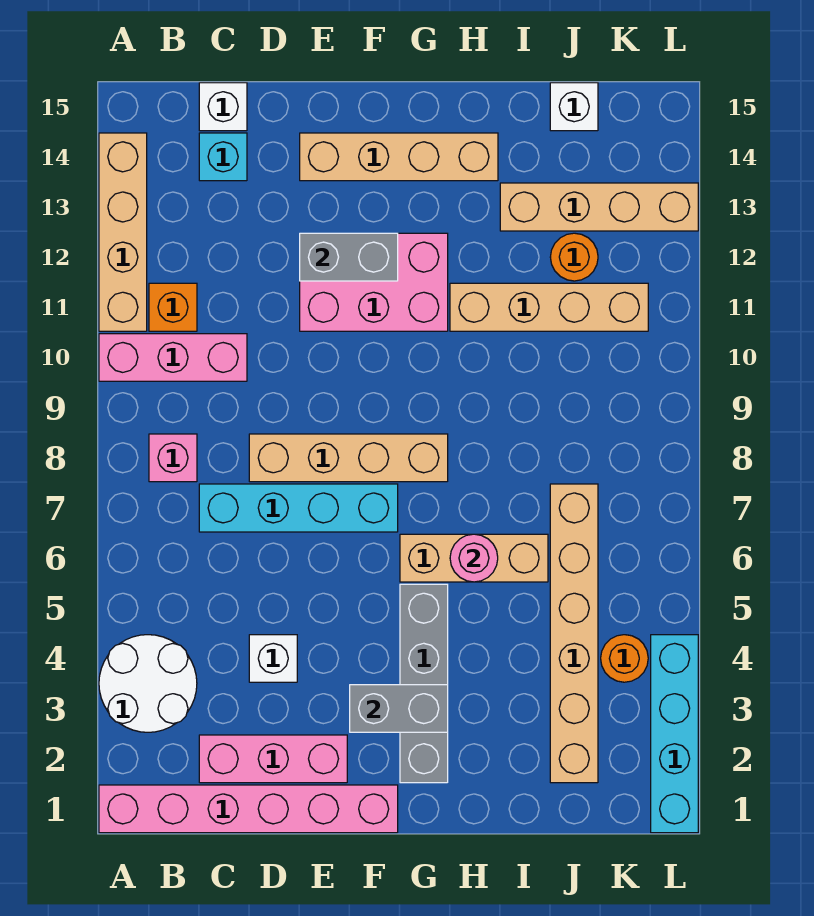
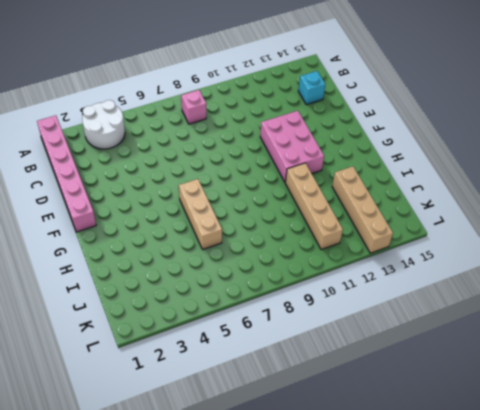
none -> pink brick A10:C10 level 1
none -> tan brick A11:A14 level 1
none -> orange brick B11 level 1

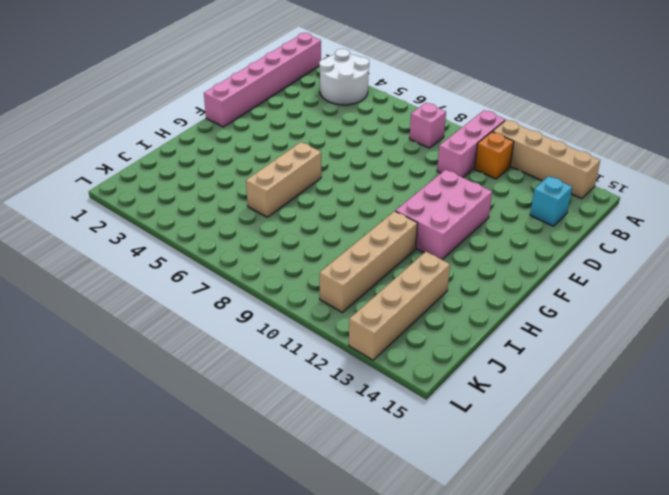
none -> pink brick C2:E2 level 1
none -> cyan brick C7:F7 level 1
none -> white brick C15 level 1

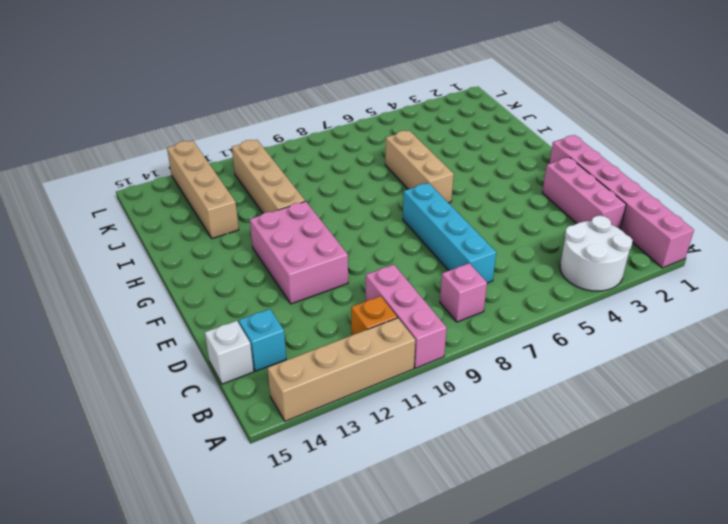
none -> white brick D4 level 1
none -> tan brick D8:G8 level 1
none -> tan brick E14:H14 level 1

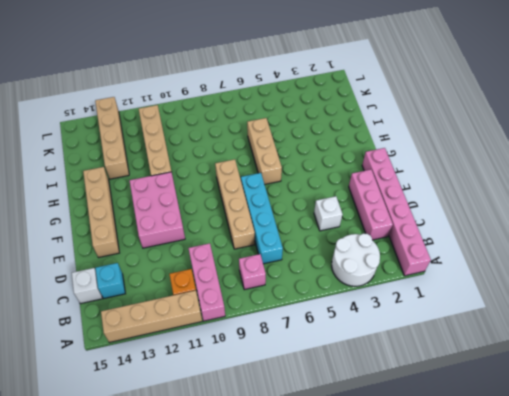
none -> grey brick G2:G5 level 1
none -> tan brick J2:J7 level 1
none -> orange round brick J12 level 1

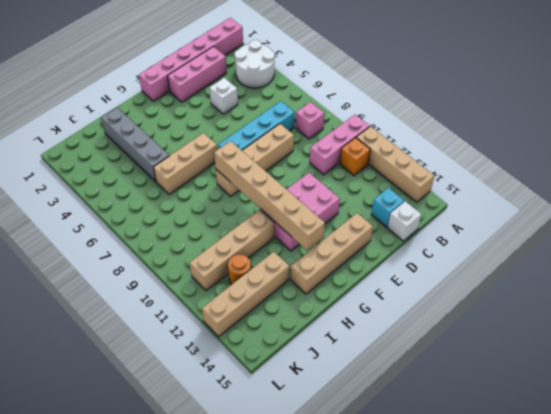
tan brick G8:G13 level 2 -> tan brick J2:J7 level 1
grey brick I2:I5 level 1 -> grey brick G2:G5 level 1
none -> white brick J15 level 1
none -> orange round brick K4 level 1
none -> cyan brick L1:L4 level 1

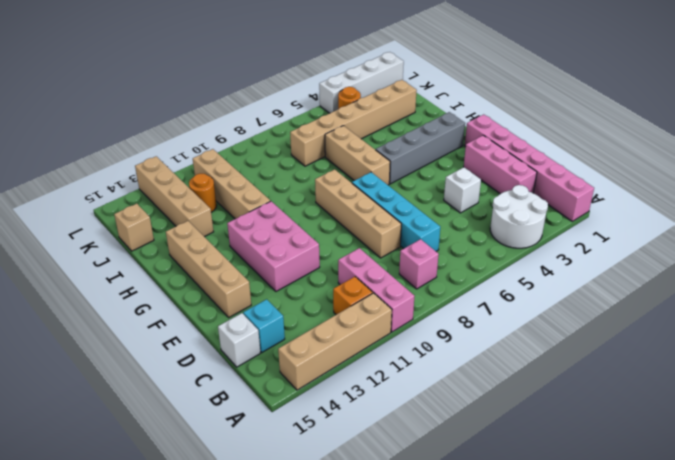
tan brick J15 level 1 -> white brick J15 level 1
white brick L1:L4 level 1 -> cyan brick L1:L4 level 1
none -> grey brick E12:F12 level 2
none -> grey brick F3:G3 level 2
none -> pink round brick H6 level 2

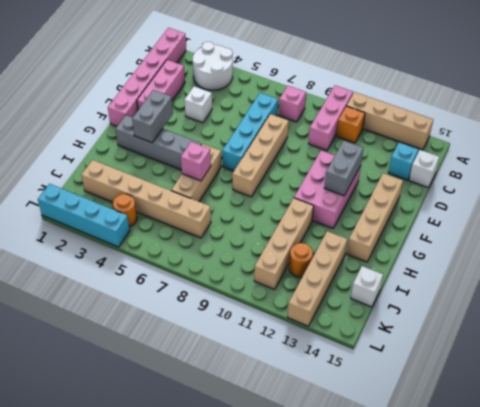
pink brick H6 level 2 -> pink round brick H6 level 2

